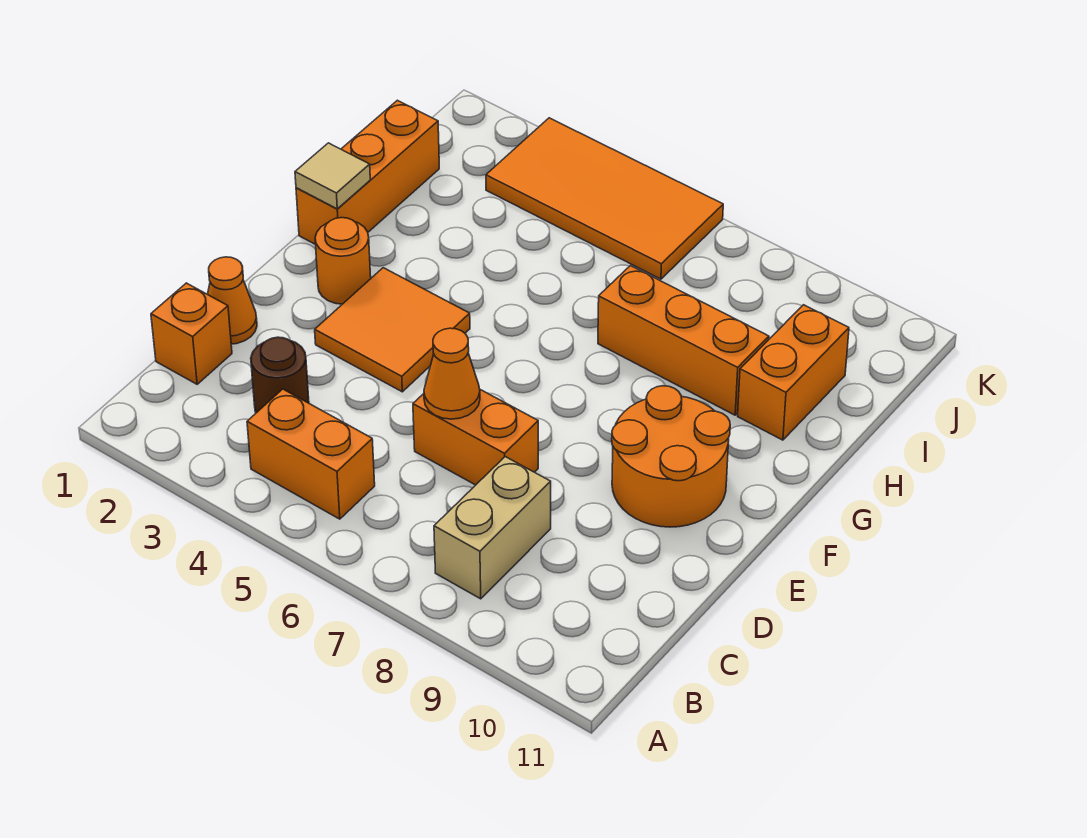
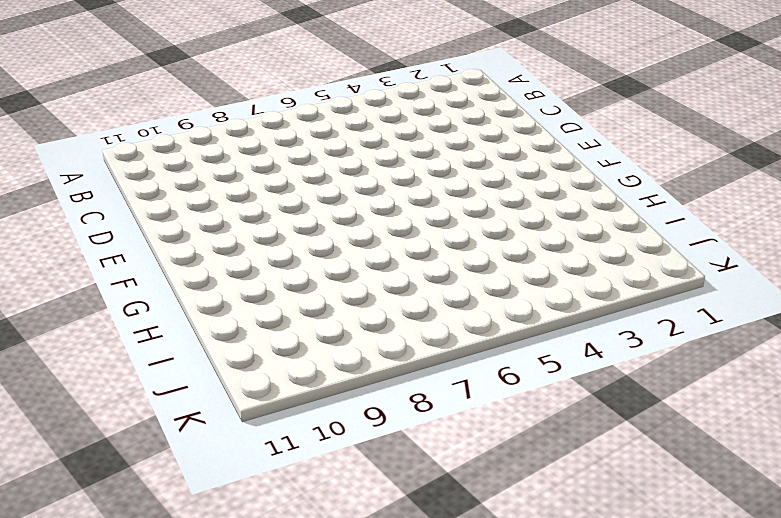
none -> orange brick B4:B5 level 1
none -> tan brick B8:C8 level 1
none -> orange brick C1 level 1

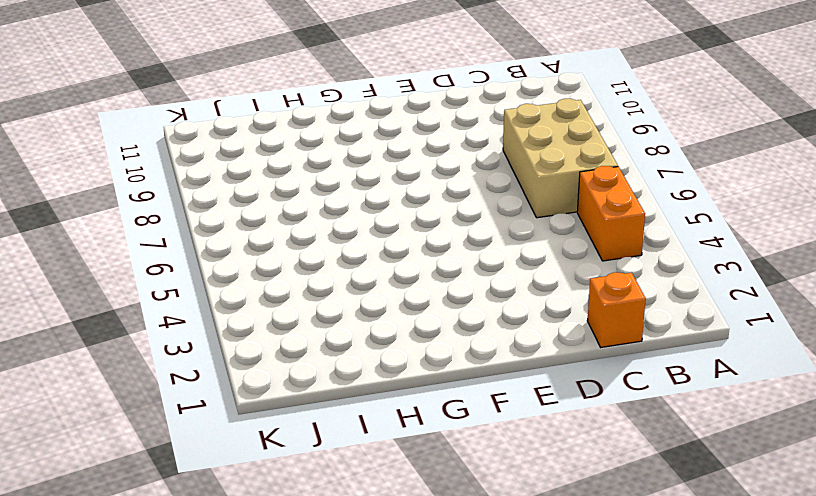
tan brick B6:C8 level 1 -> tan brick B8:C8 level 1
none -> brown round brick C3 level 1
none -> orange cone D1 level 1
none -> orange brick D6:D7 level 1

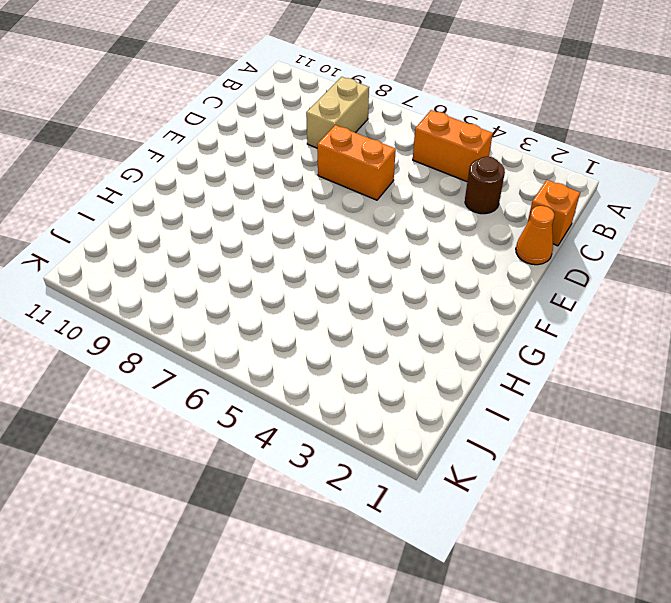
none -> orange tile E3:F4 level 1
none -> orange round brick E9:F10 level 1
none -> orange round brick F2 level 1

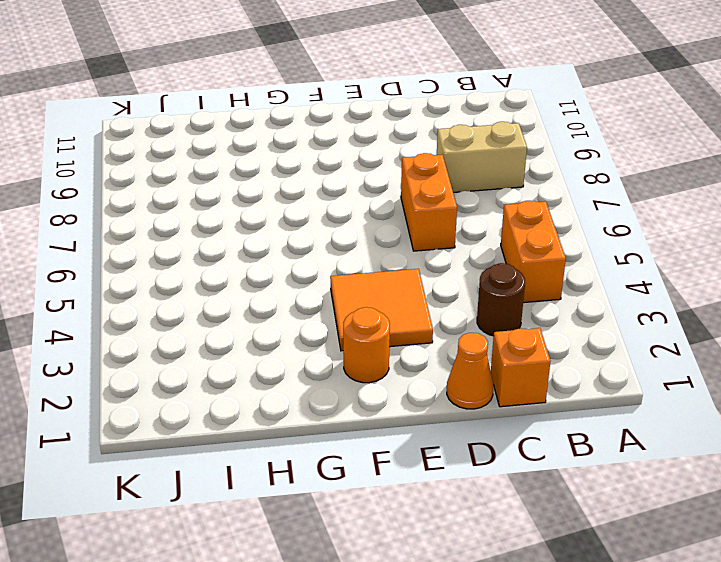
none -> orange round brick E9:F10 level 1
none -> orange brick G1:I1 level 1
none -> orange brick H7:H9 level 1

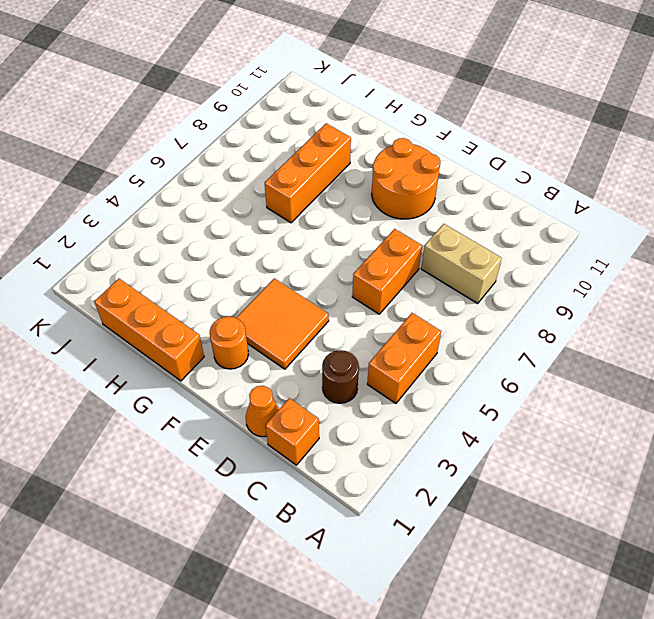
none -> orange brick H10:I10 level 1
none -> orange tile J3:K6 level 1
none -> orange cone D6 level 2

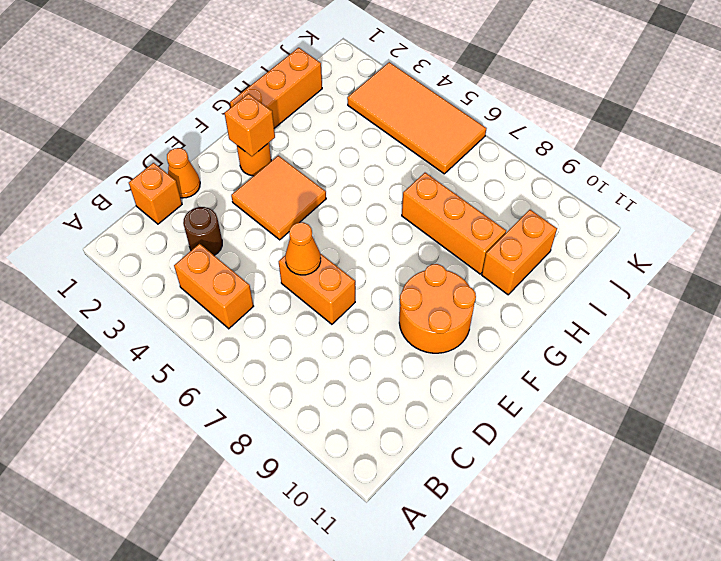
orange brick F2 level 2 -> none
none -> tan brick B8:C8 level 1
none -> tan tile G1 level 2

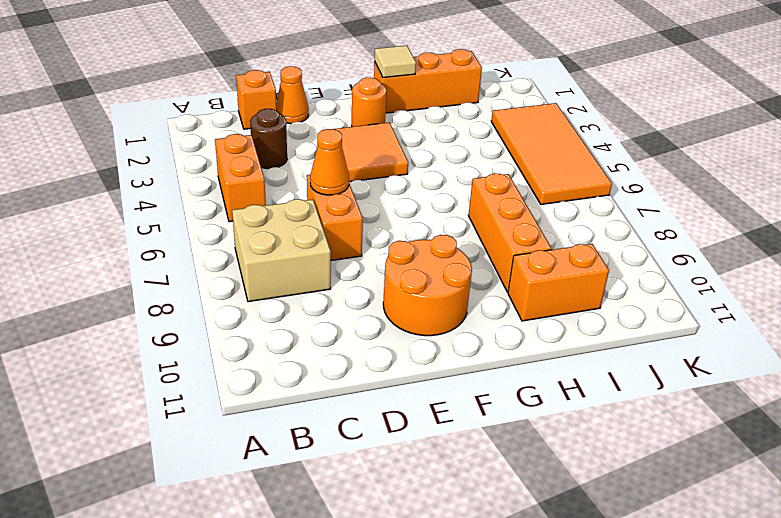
tan brick B7:C8 level 1 -> tan brick B8:C8 level 1

